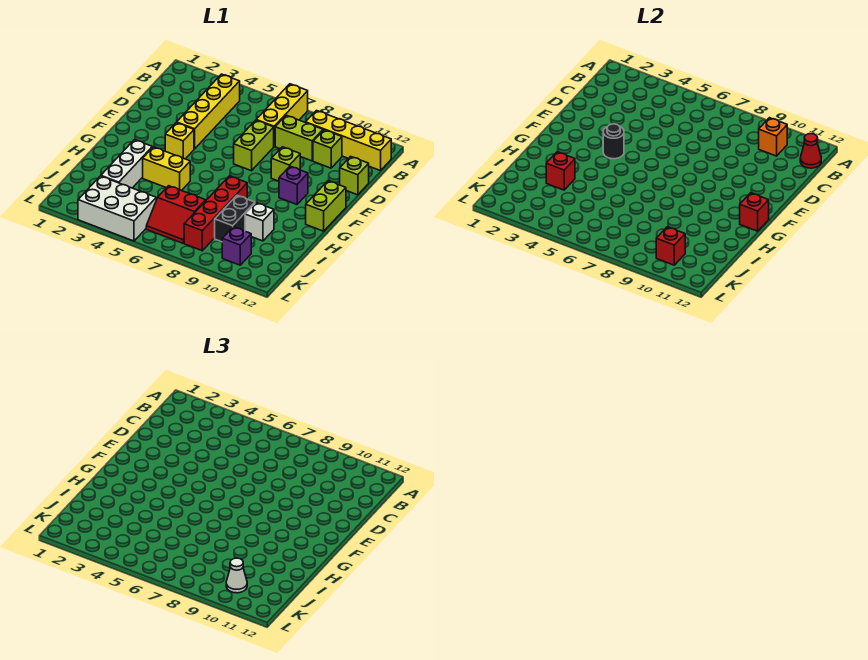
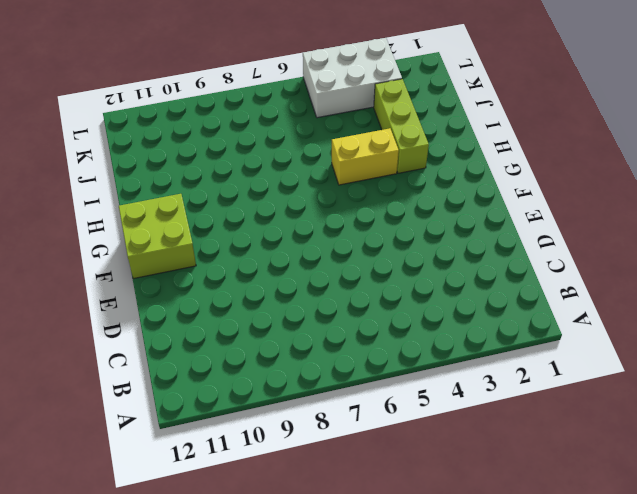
lime brick F11:G12 level 1 -> lime brick F12:G12 level 1
lime brick H3:J3 level 1 -> white brick H3:J3 level 1
none -> yellow brick A7:C7 level 1
none -> yellow brick B4:E4 level 1
none -> yellow brick B9:B12 level 1

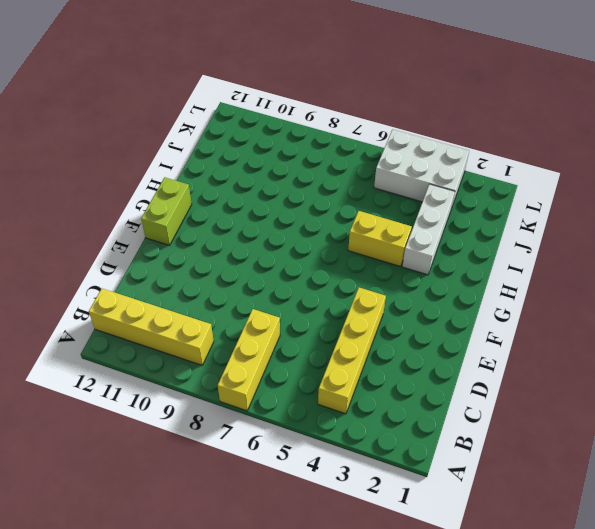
none -> lime brick C8:C9 level 1
none -> lime brick C10 level 1
none -> lime brick D7:E7 level 1

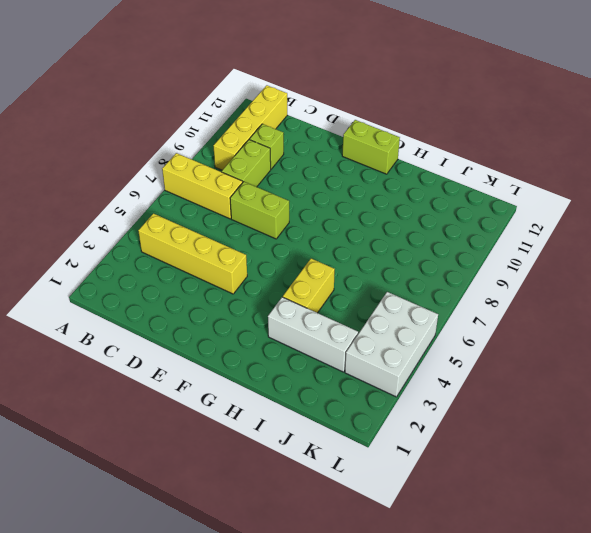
none -> lime brick D12 level 1
none -> lime brick E9 level 1
none -> yellow brick F4 level 1

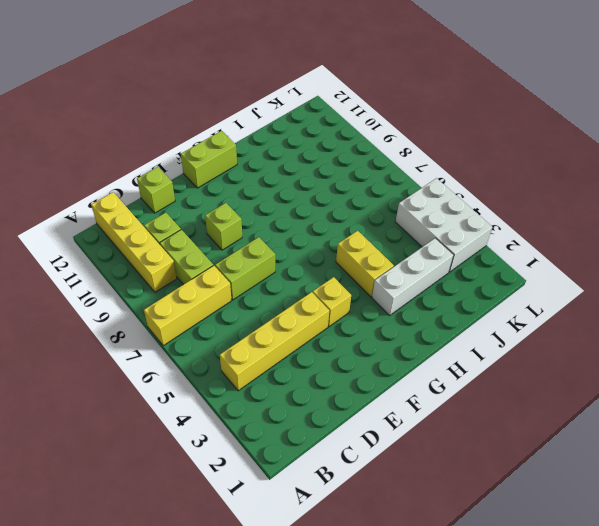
none -> purple brick F10 level 1
none -> red brick H8:K8 level 1
none -> black brick I9:J9 level 1

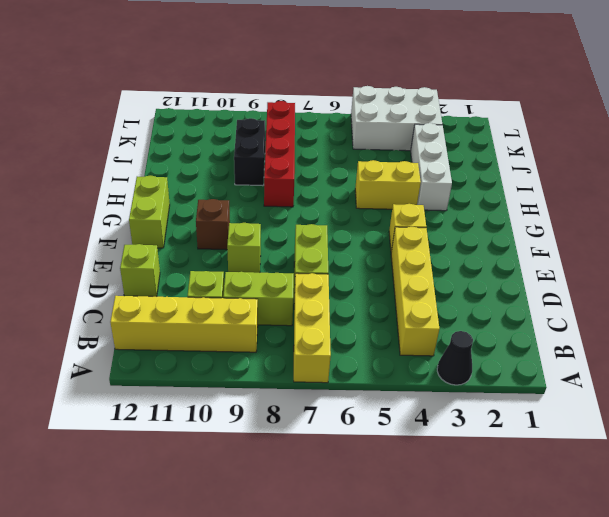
black cone A3 level 1 -> none
brown brick F10 level 1 -> purple brick F10 level 1
none -> white brick I10 level 1
none -> red slope J6:K7 level 1 top J
none -> purple brick K10 level 1

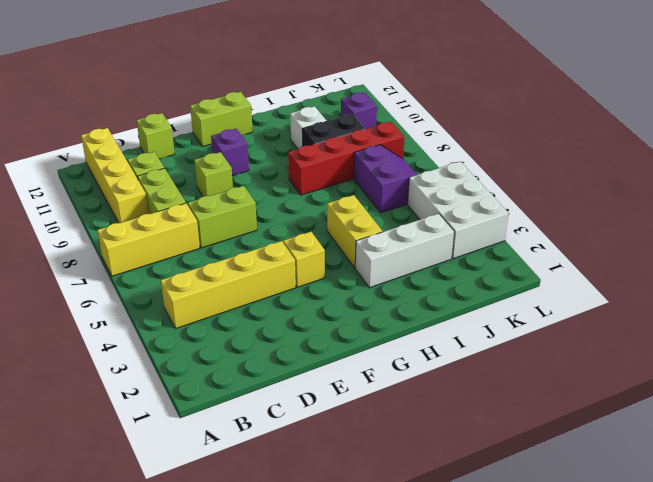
purple slope J6:K7 level 1 top J -> red slope J6:K7 level 1 top J
none -> orange brick B10 level 2
none -> red cone B12 level 2
none -> black round brick F4 level 2

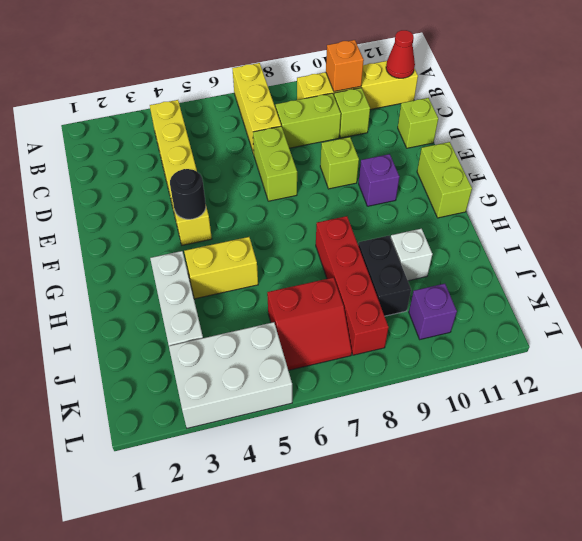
none -> red brick G12 level 2
none -> red brick I3 level 2
none -> red brick K10 level 2

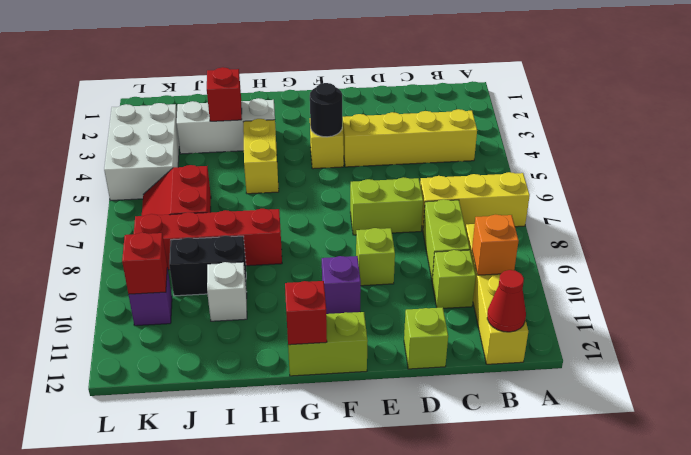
none -> white cone K10 level 3

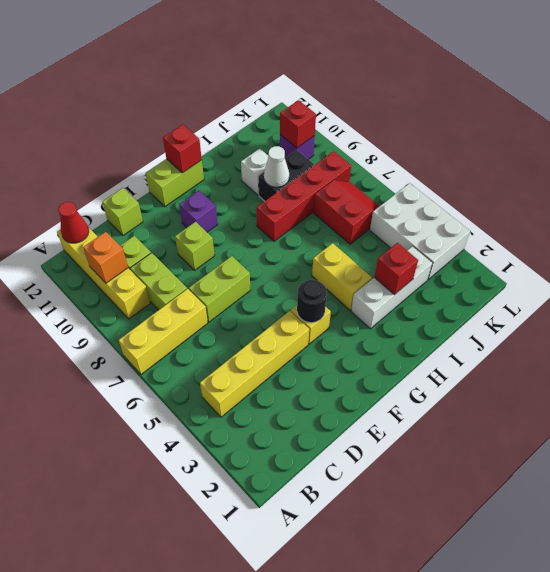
white cone I9 level 2 -> white cone K10 level 3

